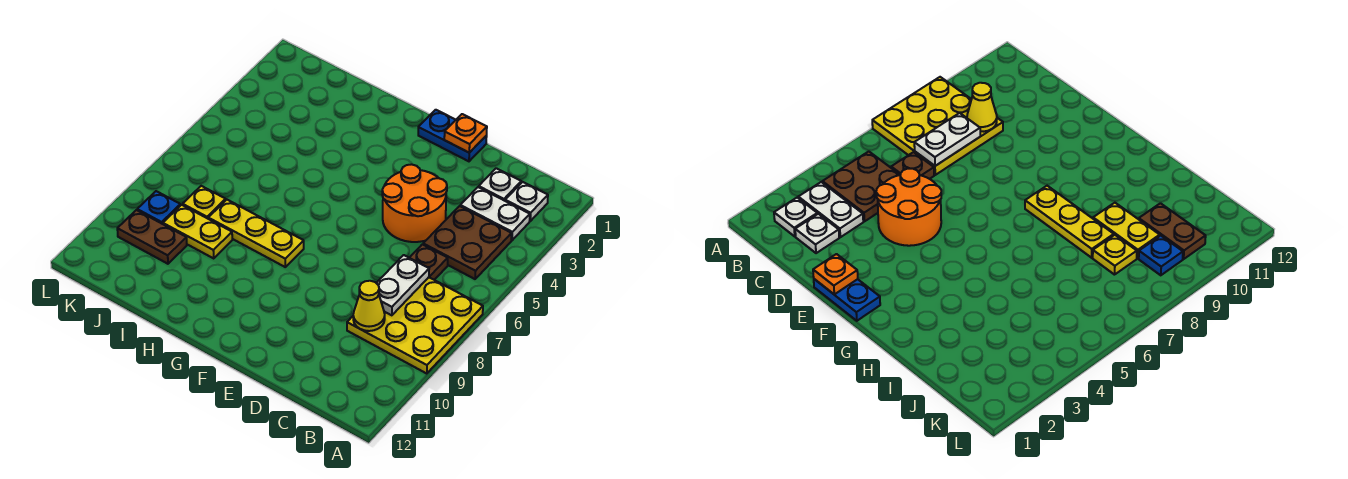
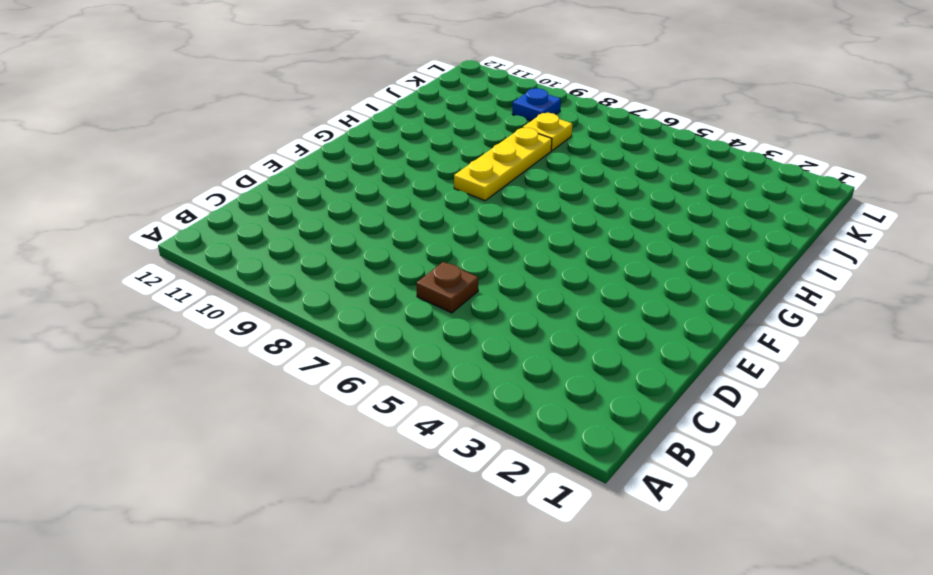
none -> yellow plate A7:C9 level 1
none -> white plate B2 level 1
none -> white plate B3:C3 level 1

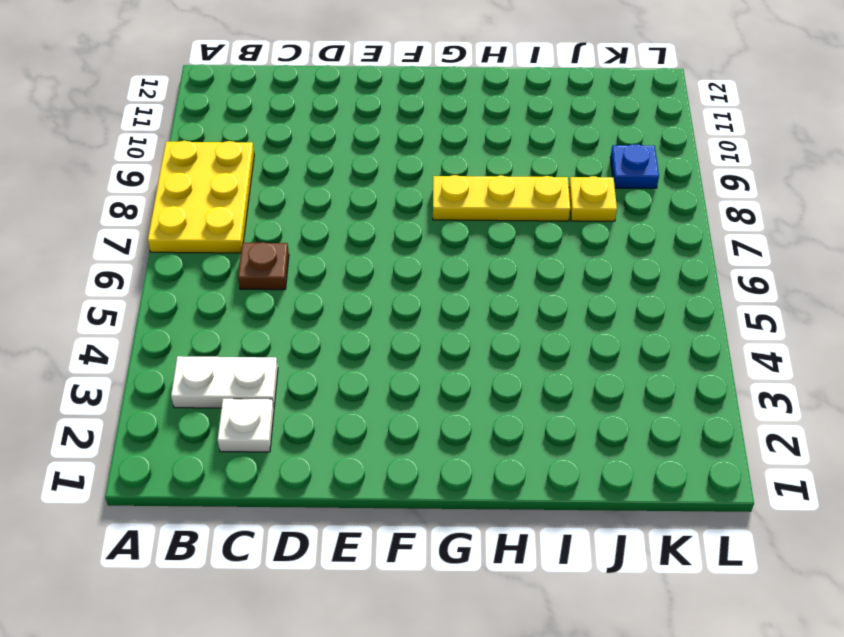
yellow plate A7:B9 level 1 -> yellow plate A7:C9 level 1
none -> white plate B2 level 1
none -> brown plate B4:C5 level 1
none -> orange round brick D4:E5 level 1

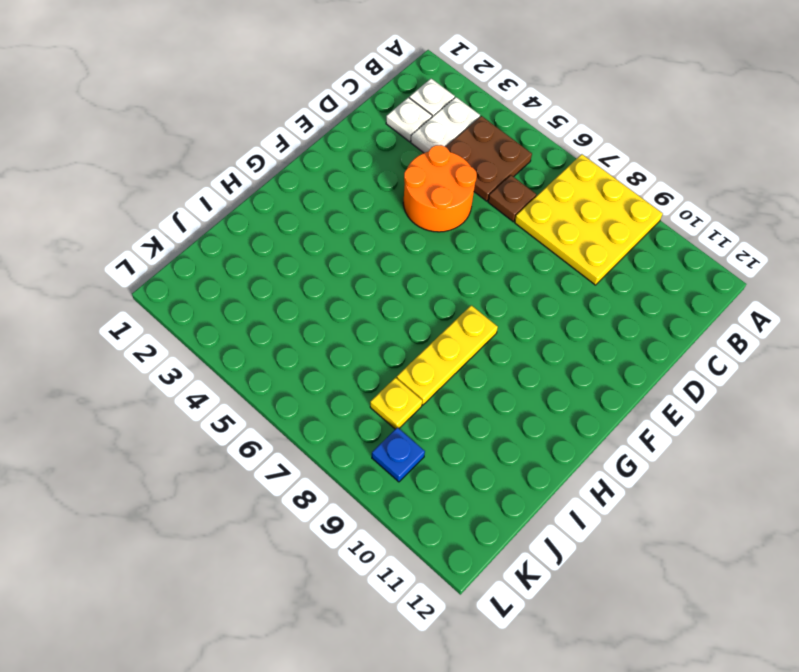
none -> blue plate E1:F1 level 1
none -> yellow plate I9:J9 level 1
none -> brown plate J10:K10 level 1

